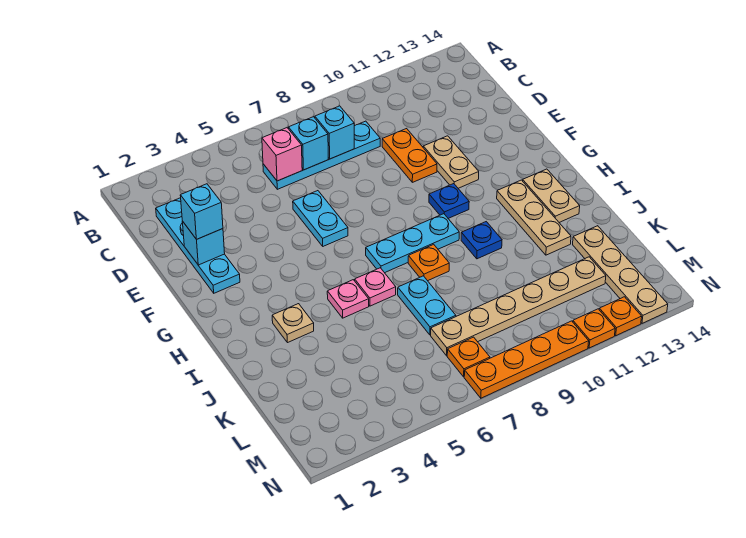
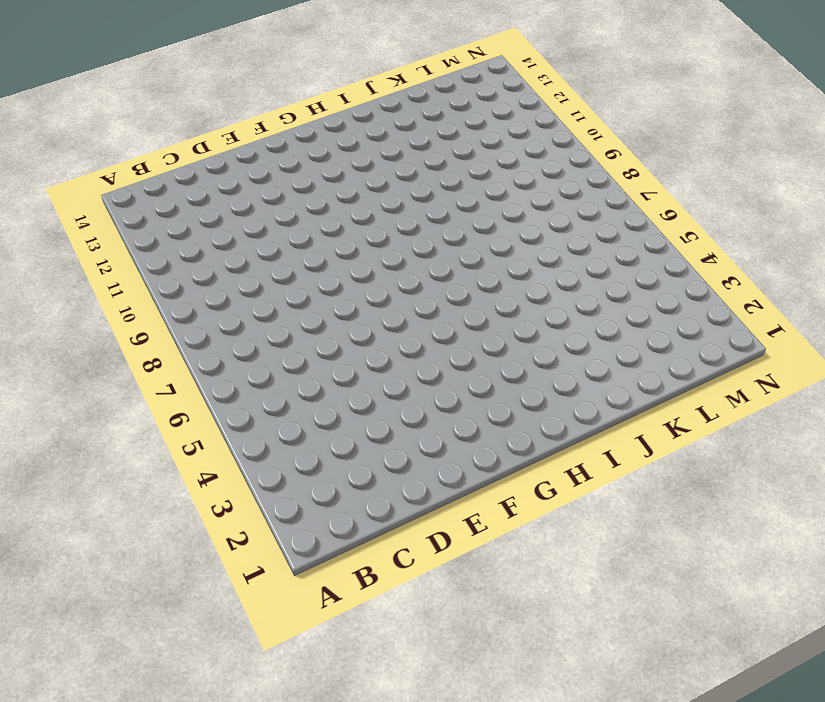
none -> cyan plate C2:F2 level 1
none -> cyan plate C6:C9 level 1
none -> orange plate D10:E10 level 1

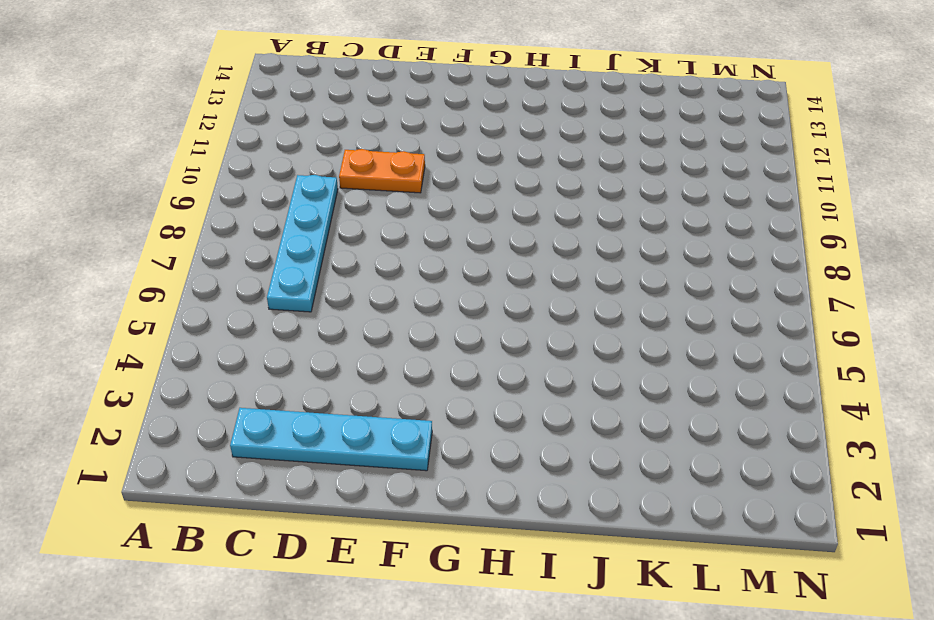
none -> cyan plate E6:F6 level 1
none -> tan plate E11:F11 level 1
none -> blue plate G10 level 1

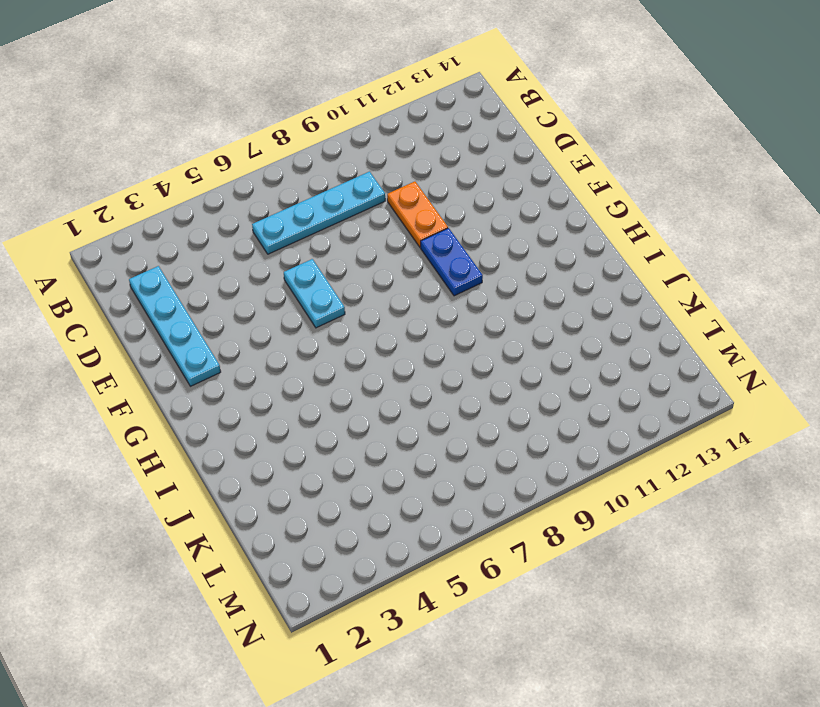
blue plate F10:G10 level 1 -> blue plate G10 level 1
none -> tan plate E11:F11 level 1
none -> cyan plate H7:H9 level 1
none -> tan plate H12:J12 level 1

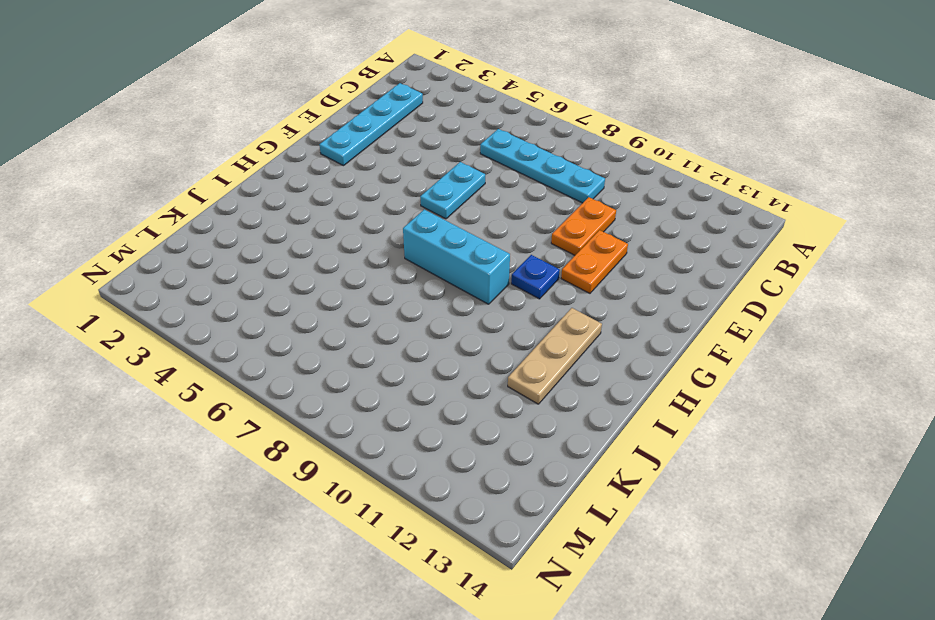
orange plate E11:F11 level 1 -> tan plate E11:F11 level 1
cyan brick H7:H9 level 1 -> cyan plate H7:H9 level 1
none -> tan plate H13:I13 level 1
none -> tan plate I3 level 1
none -> pink plate I5 level 1

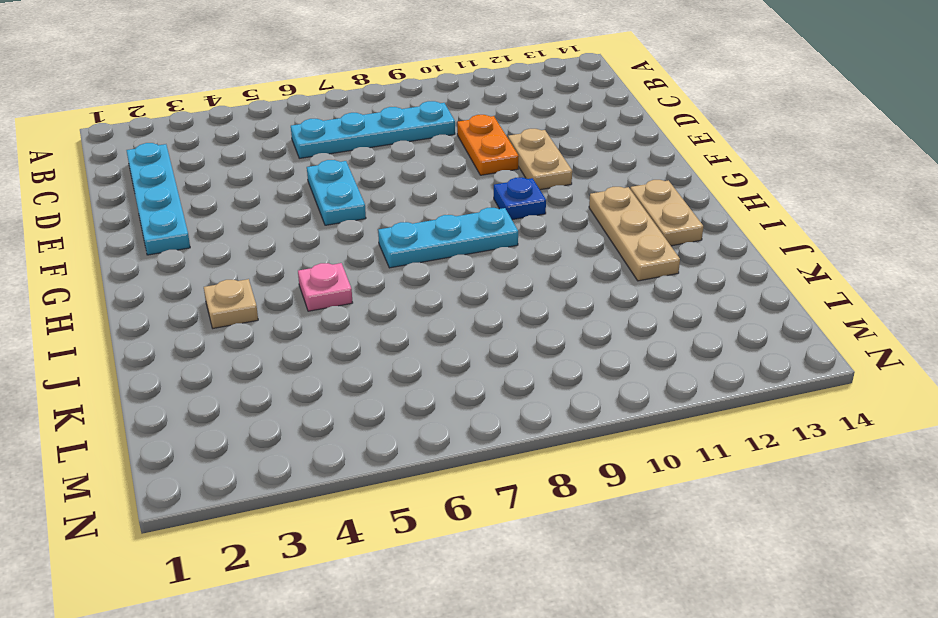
none -> pink plate I6 level 1
none -> orange plate I8 level 1
none -> blue plate I10 level 1

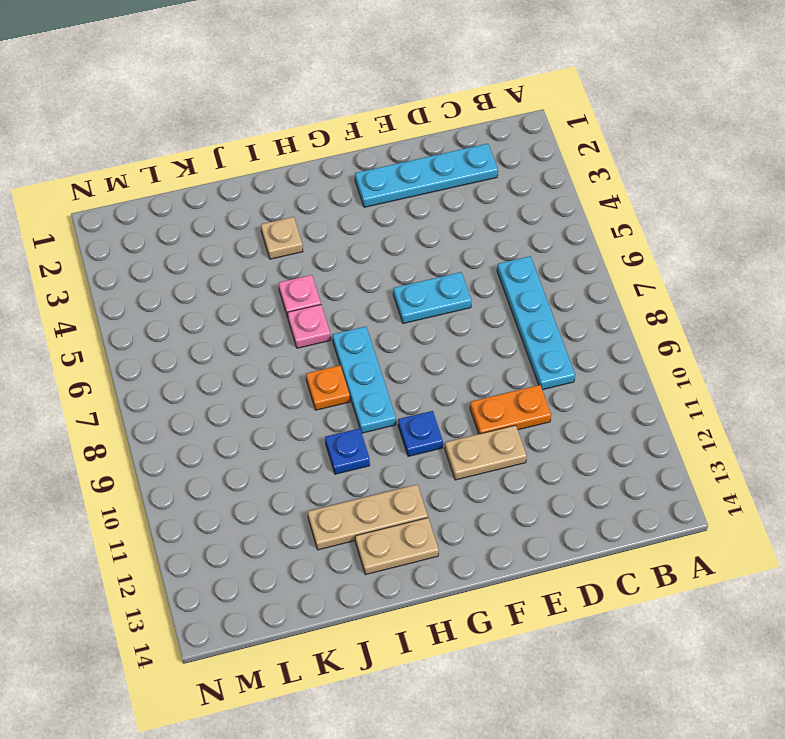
none -> cyan plate J7:K7 level 1
none -> tan plate K13:N13 level 1
none -> tan plate L7:L12 level 1

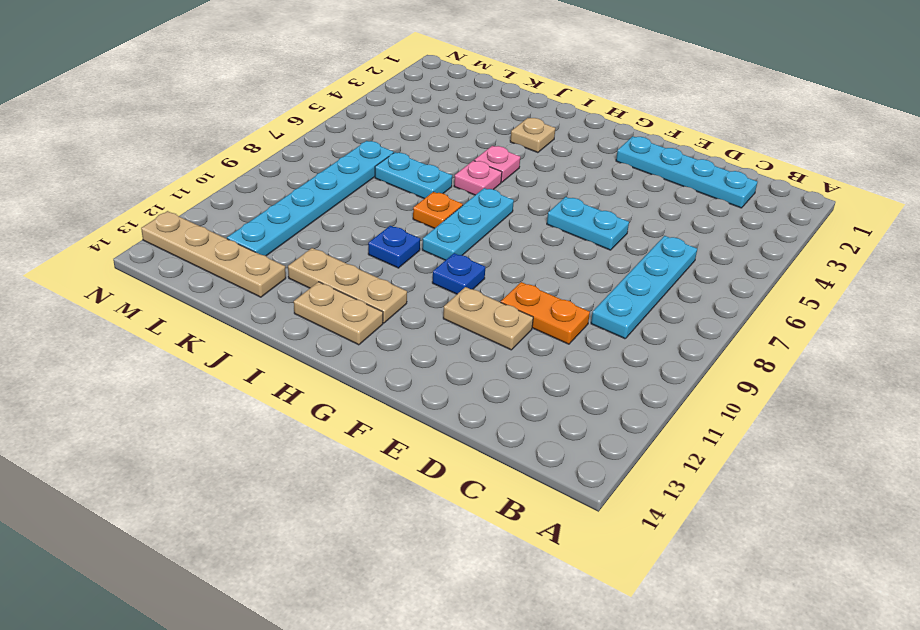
cyan plate L7:L12 level 1 -> tan plate L7:L12 level 1
none -> orange plate M7 level 1
none -> orange plate N7:N10 level 1
none -> orange plate N11 level 1

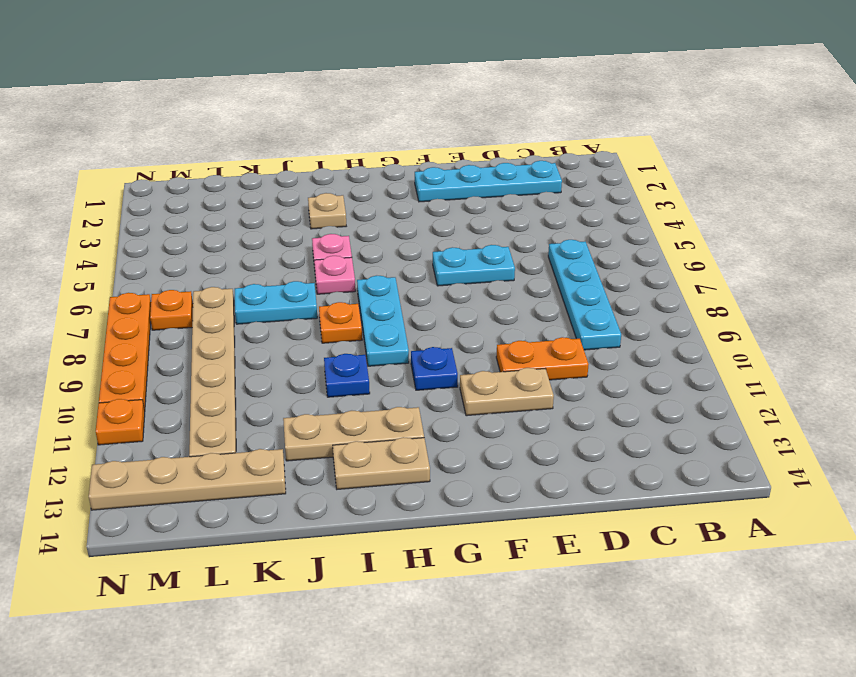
none -> orange plate N12 level 1
none -> pink brick C6 level 2
none -> cyan brick C7 level 2

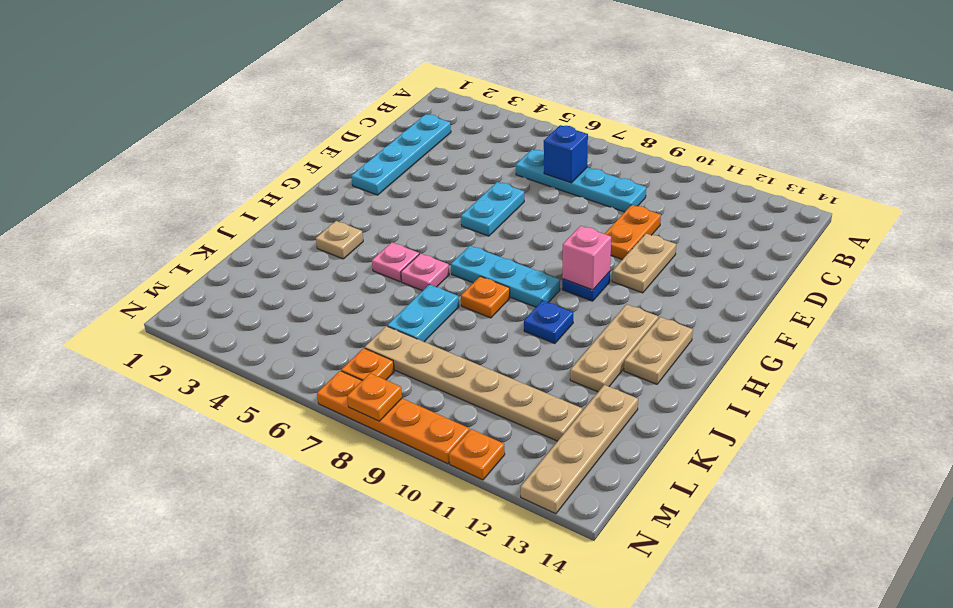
blue brick C7 level 2 -> cyan brick C7 level 2
pink brick G10 level 2 -> pink brick C6 level 2
orange plate N8 level 2 -> orange plate N12 level 1
none -> cyan brick C8 level 2
none -> cyan brick E2 level 2
none -> cyan brick E2 level 3

